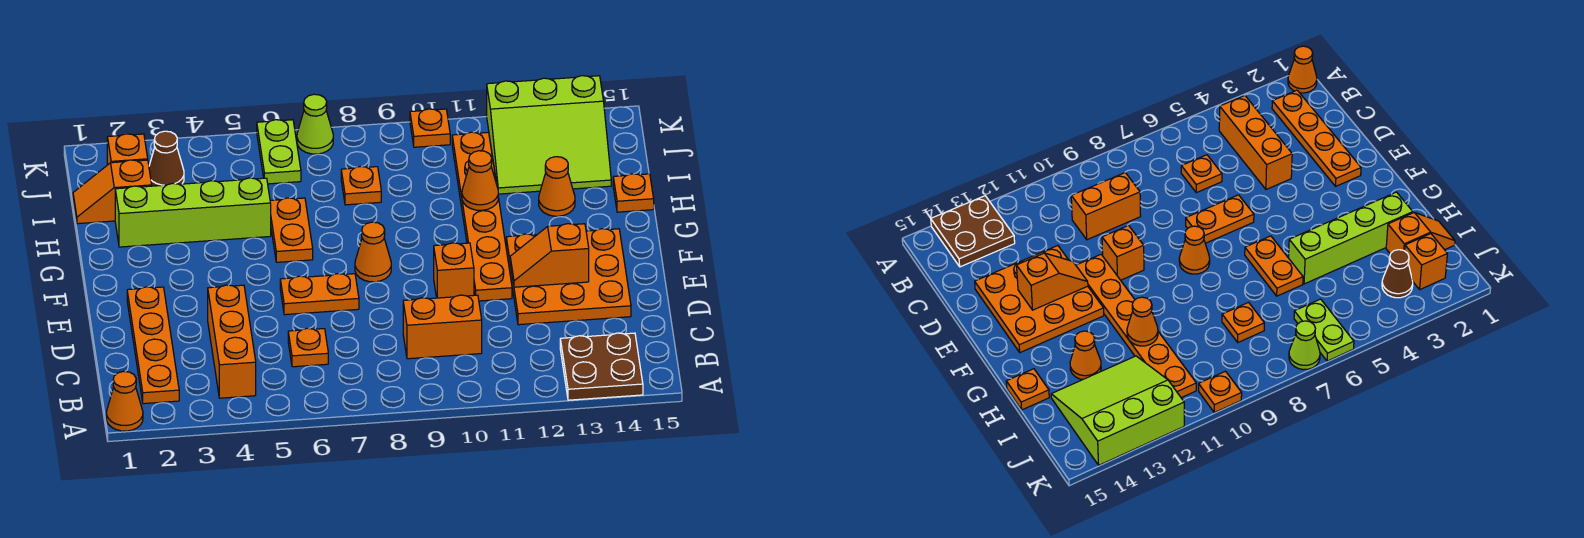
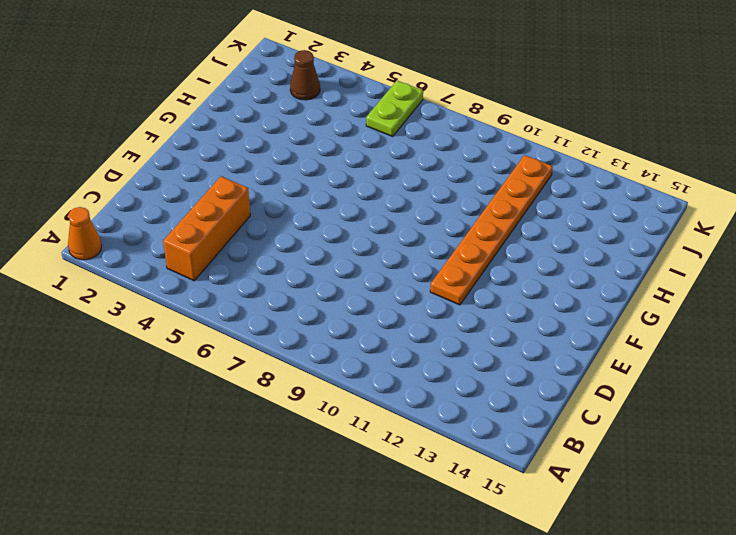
none -> brown plate A13:B14 level 1
none -> orange plate B2:E2 level 1
none -> orange plate C6 level 1

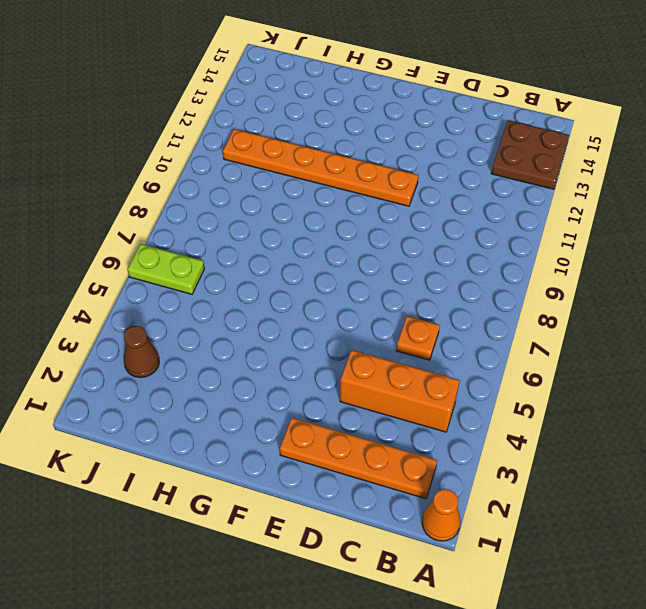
none -> orange brick C9:C10 level 1
none -> orange plate D12:F14 level 1
none -> orange plate E6:E7 level 1

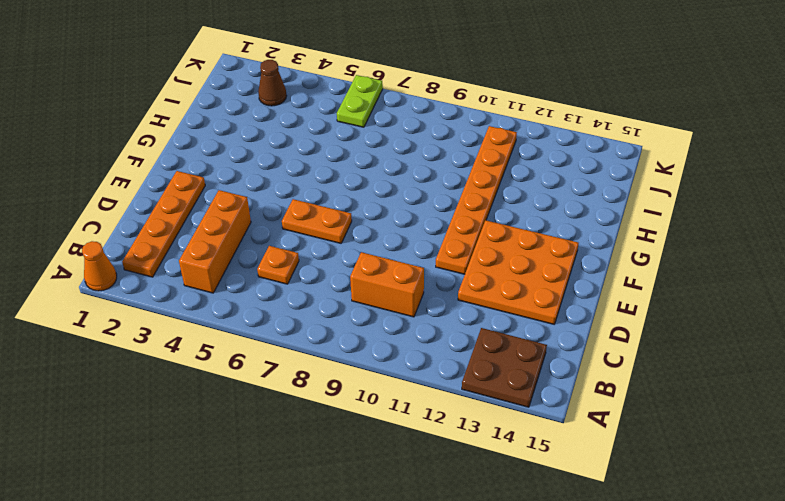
none -> orange brick E10 level 1
none -> orange cone F8 level 1
none -> orange plate G6:H6 level 1

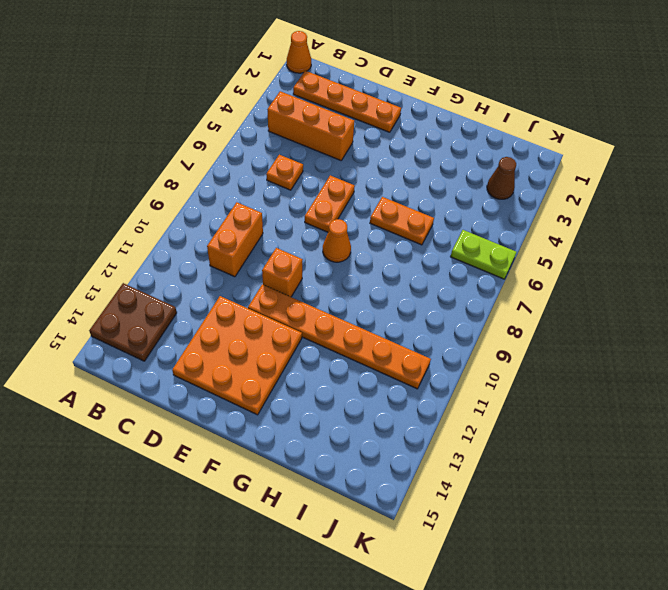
none -> lime brick H2:H5 level 1
none -> orange cone H13 level 1
none -> orange plate H15 level 1

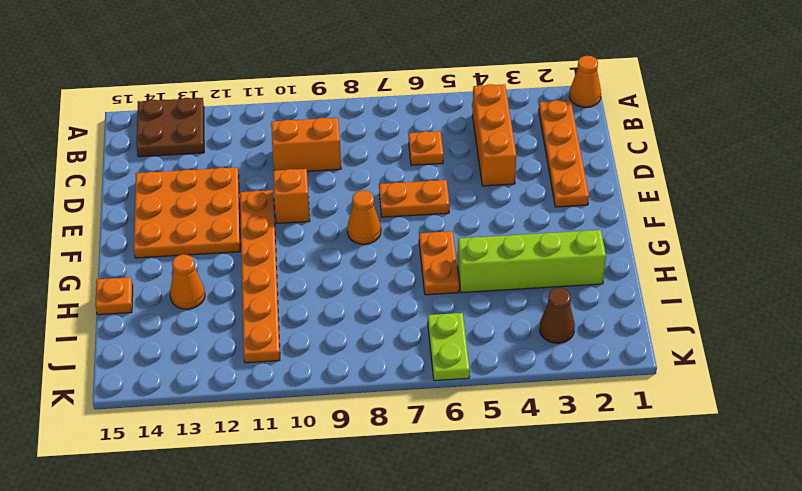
none -> orange slope I1:I2 level 1 top 2
none -> orange plate I8 level 1
none -> lime slope I12:K14 level 1 top K

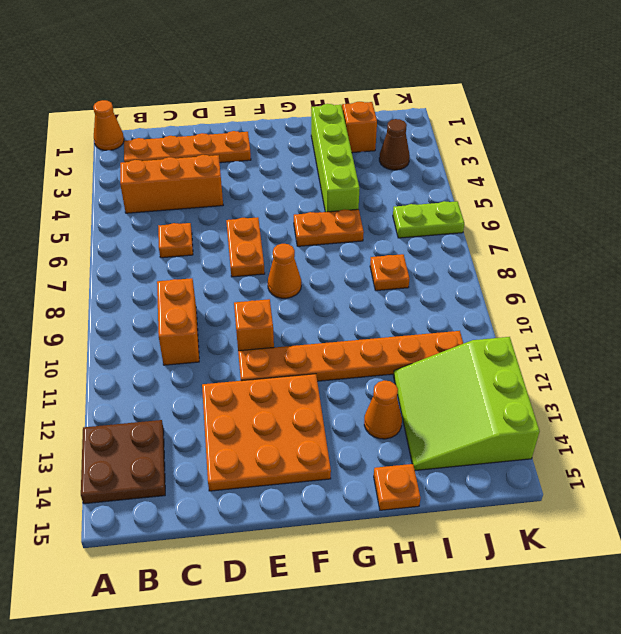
none -> orange brick J2 level 1
none -> lime cone K7 level 1
none -> orange plate K10 level 1

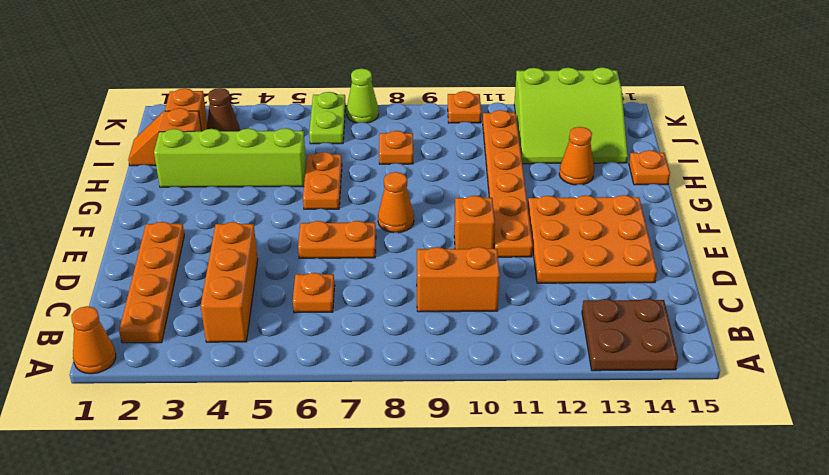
none -> orange slope E12:E13 level 2 top 13
none -> orange cone H11 level 2

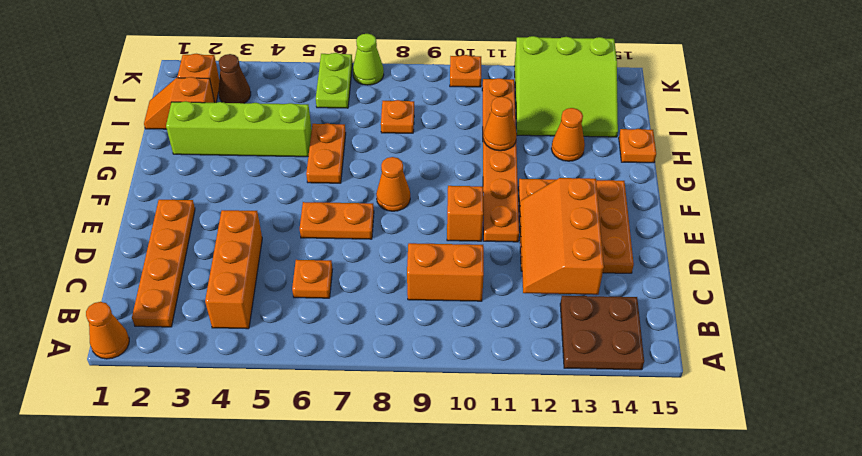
orange slope C12:E13 level 2 top 13 -> orange slope E12:E13 level 2 top 13

